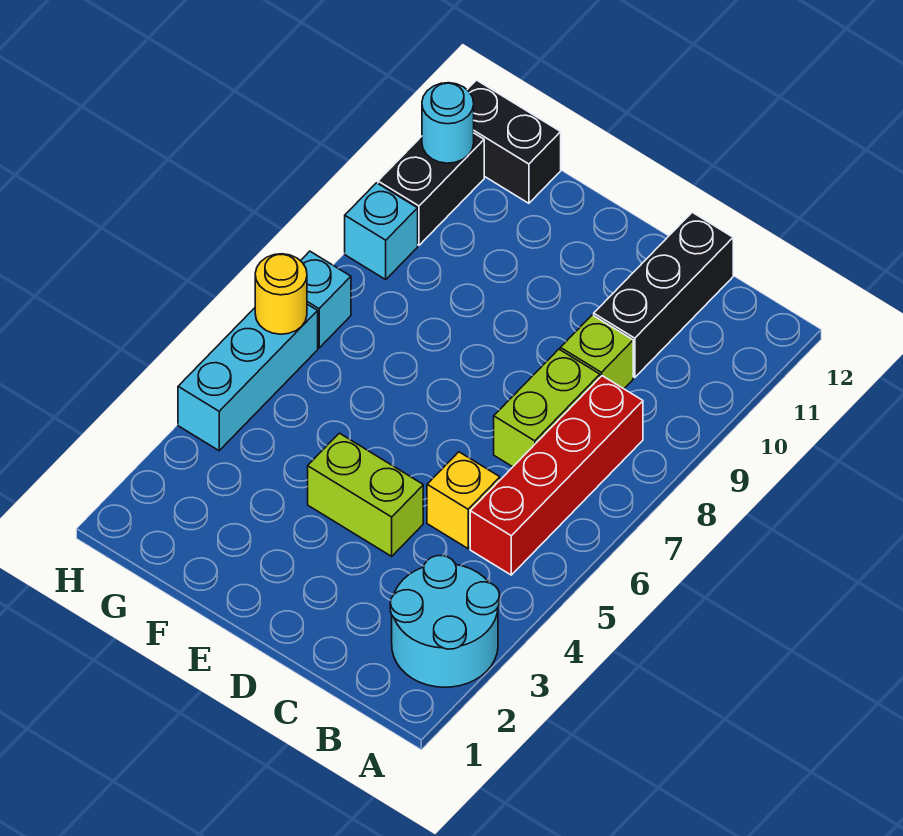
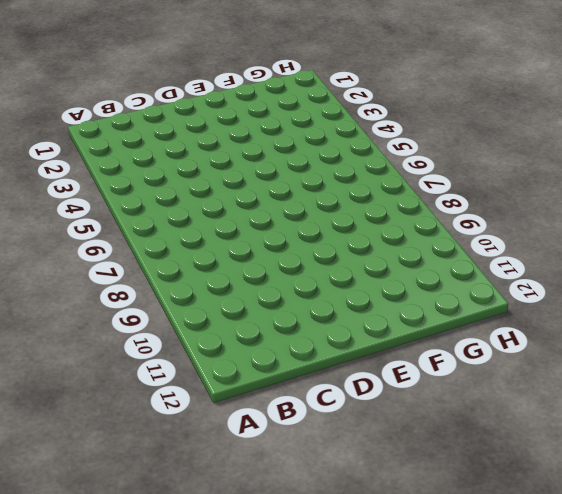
none -> cyan round brick A2:B3 level 1
none -> red brick B5:B8 level 1
none -> yellow brick C5 level 1

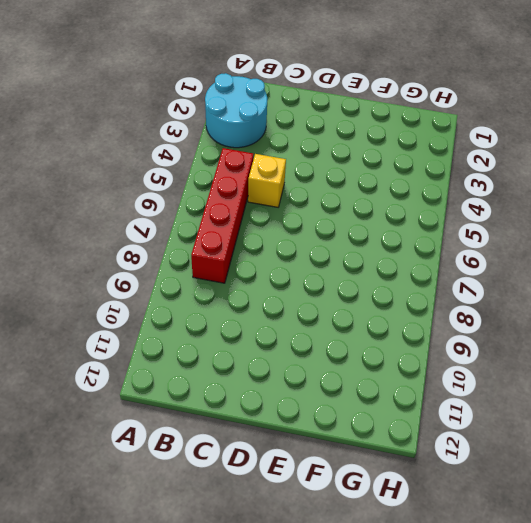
none -> lime brick C7:C8 level 1
none -> lime brick C9 level 1
none -> black brick C10:C12 level 1

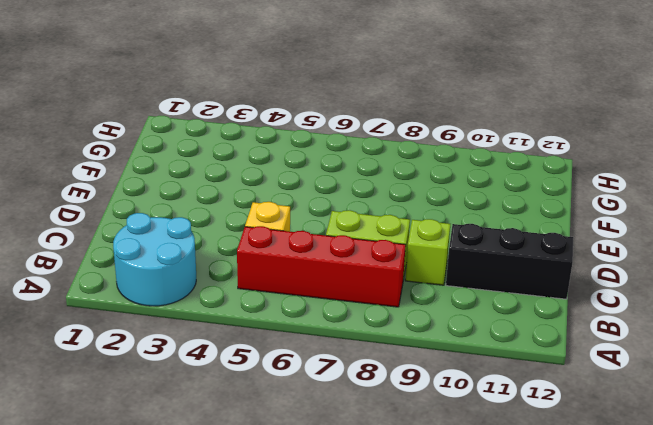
none -> lime brick D4:E4 level 1
none -> black brick G12:H12 level 1
none -> cyan brick H4:H6 level 1

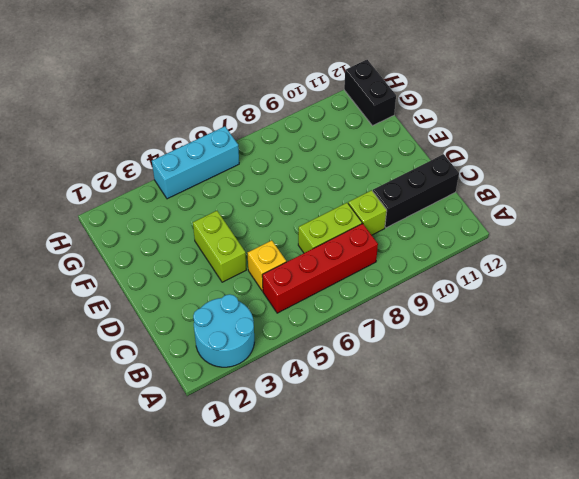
none -> cyan brick H7 level 1
none -> cyan brick H9 level 1
none -> black brick H10:H11 level 1

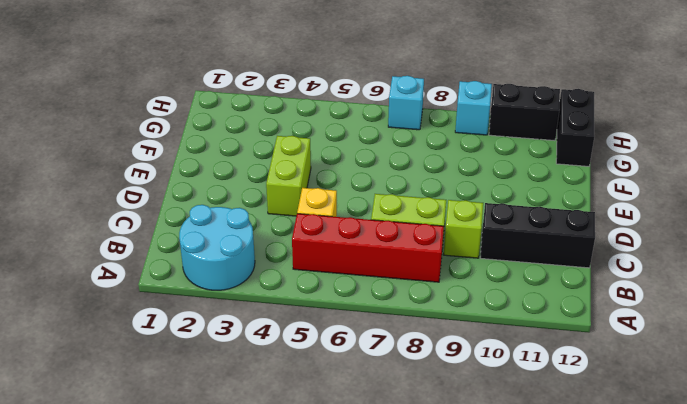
none -> cyan brick H4:H6 level 1
none -> yellow round brick H6 level 2
none -> cyan round brick H11 level 2

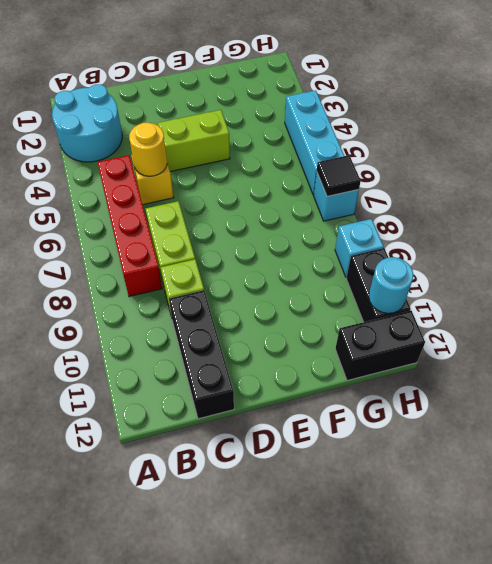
yellow round brick C5 level 2 -> yellow round brick H6 level 2
black tile H7 level 2 -> none

